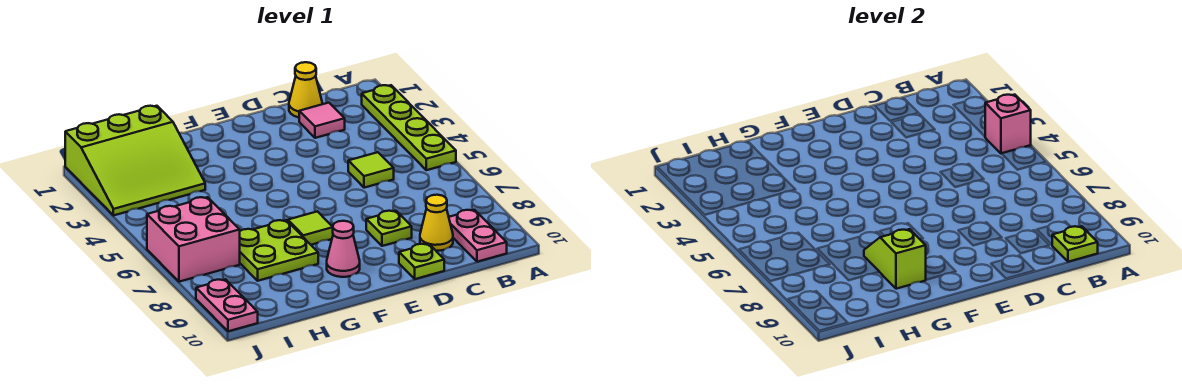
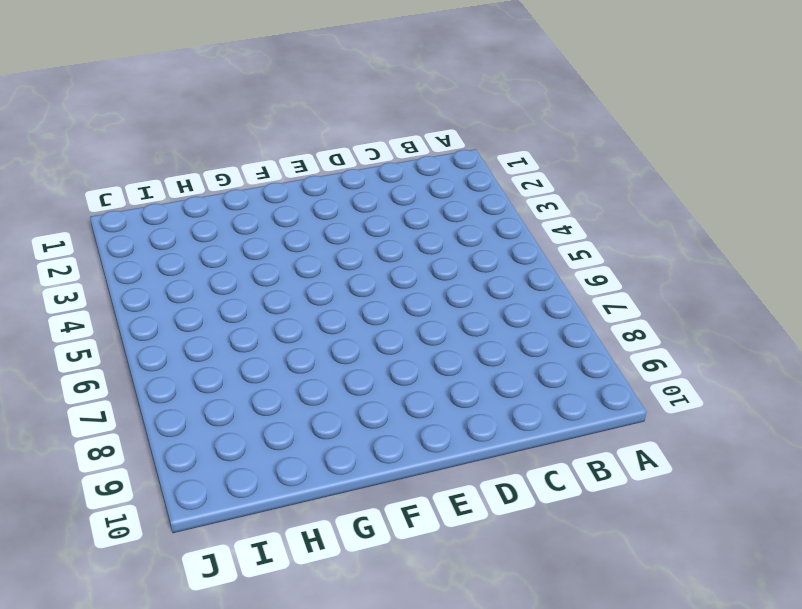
none -> lime plate A2:A5 level 1
none -> pink plate B9:B10 level 1
none -> yellow cone C1 level 1

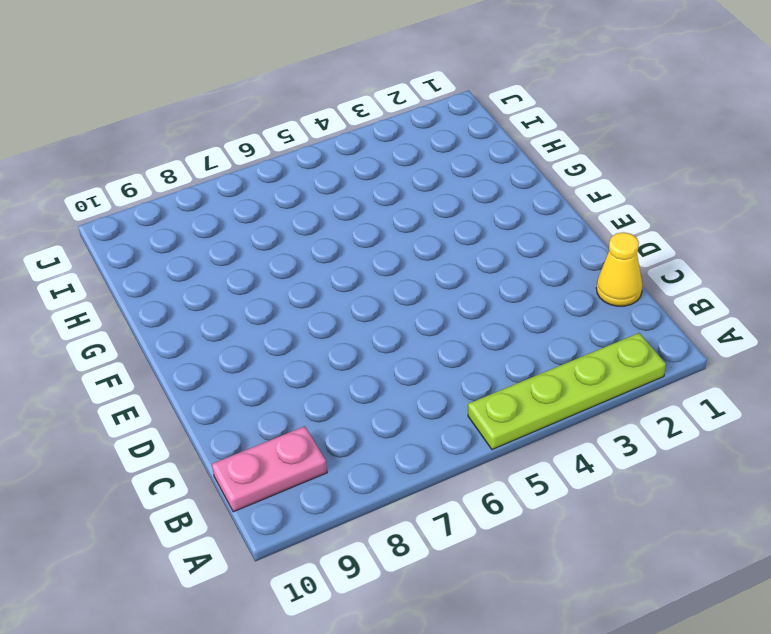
none -> pink tile C2 level 1
none -> lime tile C5 level 1
none -> yellow cone C9 level 1

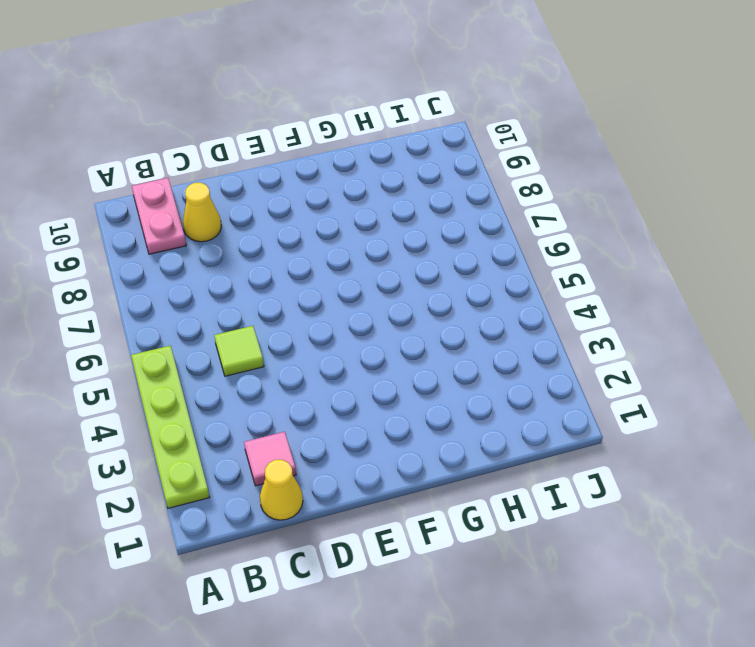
none -> lime plate D8 level 1
none -> lime plate D10 level 1
none -> lime tile F7 level 1

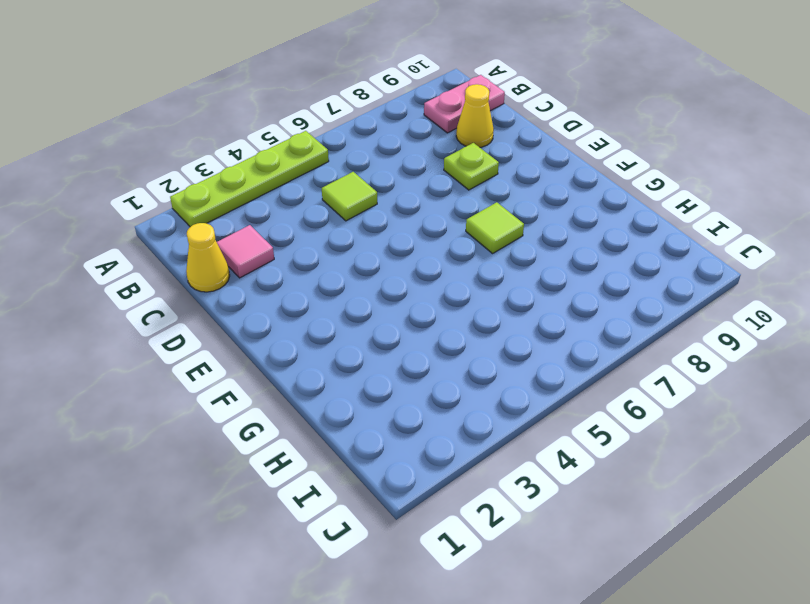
none -> lime plate D10 level 1
none -> pink cone F9 level 1
none -> lime plate G7:H8 level 1

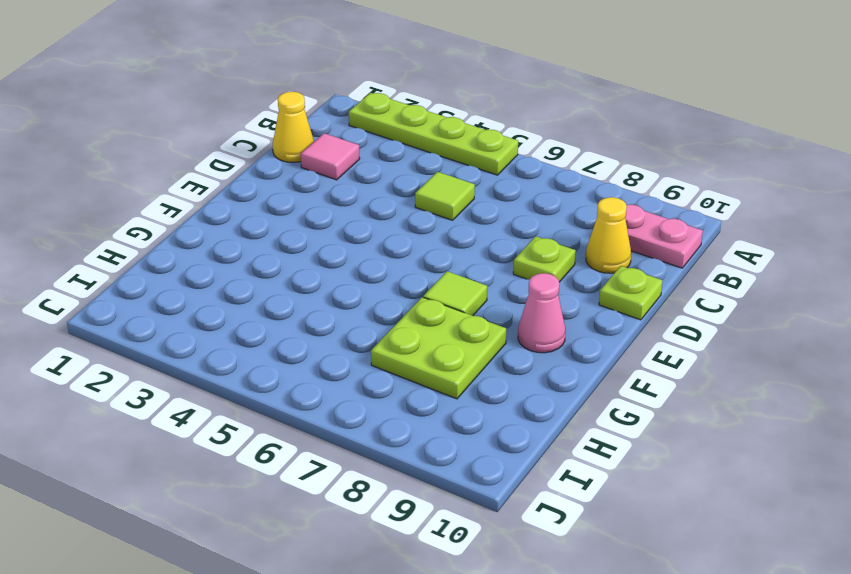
none -> lime slope H1:J3 level 1 top 1
none -> pink brick I6:J7 level 1
none -> pink plate J9:J10 level 1

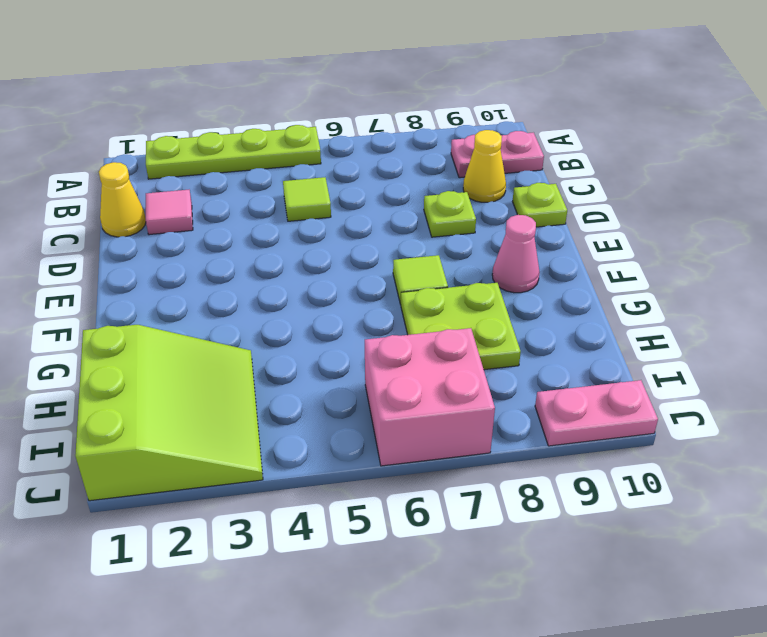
none -> pink brick A4 level 2
none -> lime plate B10 level 2
none -> lime slope G8:G9 level 2 top 9

